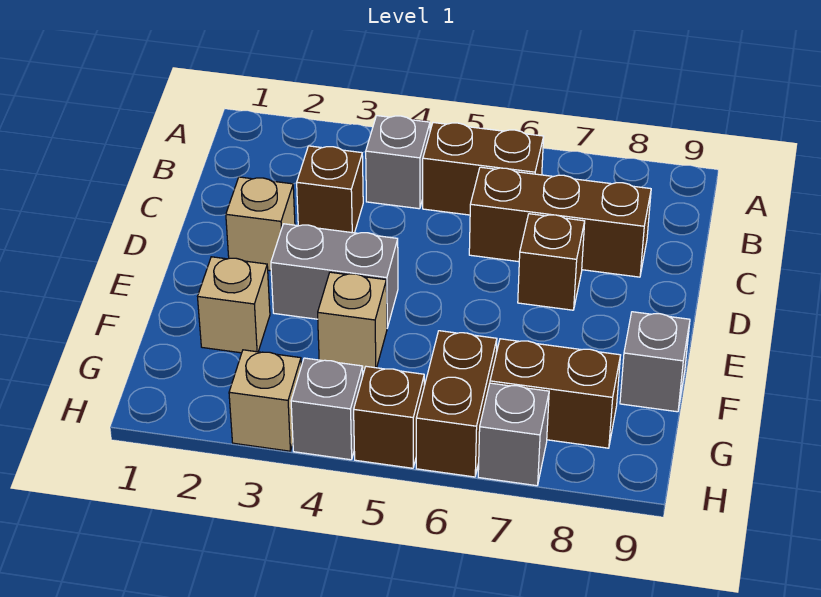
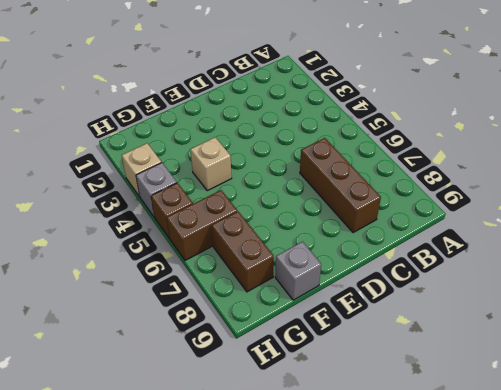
none -> grey brick B4 level 1
none -> brown brick B5:B6 level 1
none -> brown brick C3 level 1

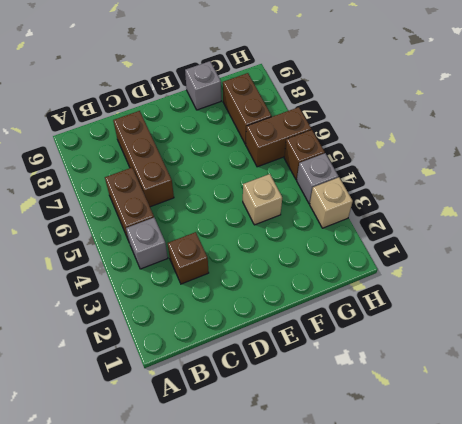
none -> tan brick D2 level 1
none -> brown brick D7 level 1
none -> grey brick E3:E4 level 1

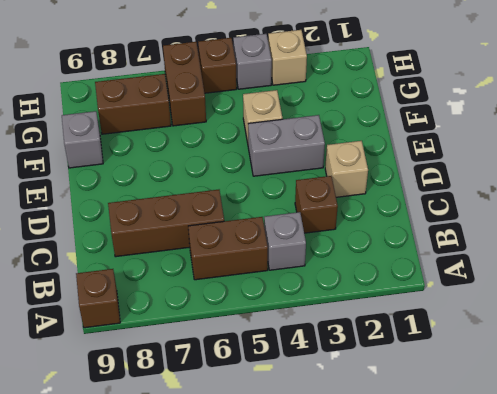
brown brick A9 level 1 -> brown brick D7 level 1
none -> tan brick F2 level 1
none -> grey brick H7 level 1

